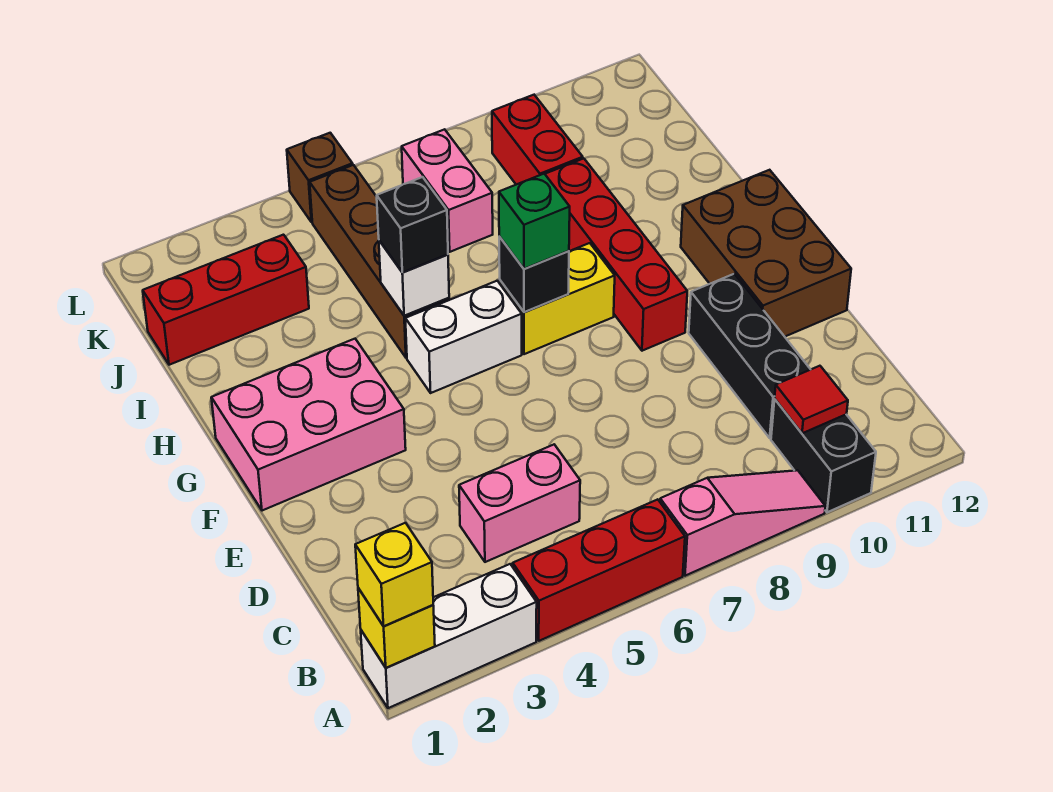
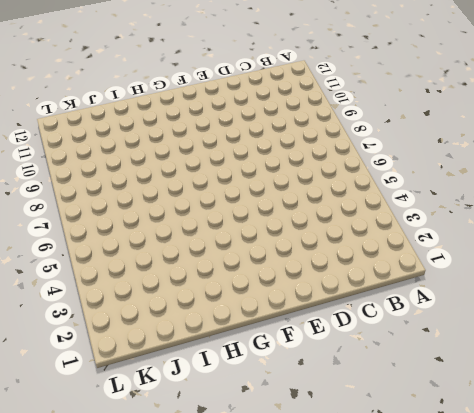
none -> white brick A1:A3 level 1
none -> red brick A4:A6 level 1
none -> pink slope A7:A9 level 1 top 7

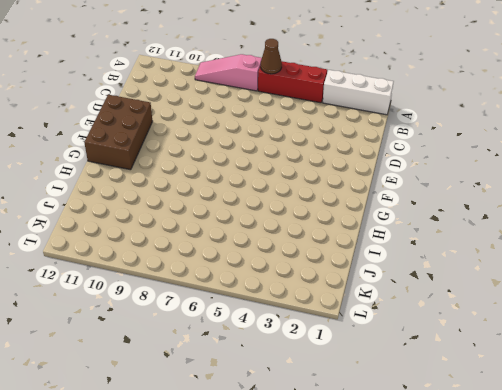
brown cone A6 level 2 -> none
none -> black brick A10:B10 level 1
none -> pink brick C4:C5 level 1
none -> black brick C10:E10 level 1

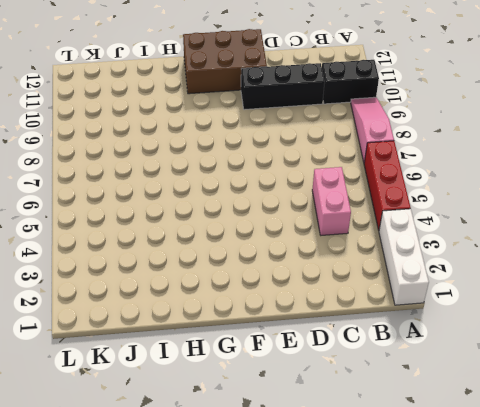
none -> pink brick F1:G3 level 1
none -> red brick F9:I9 level 1
none -> white brick G5:G6 level 1

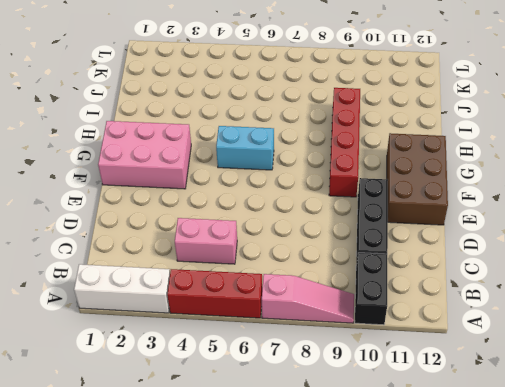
cyan brick G5:G6 level 1 -> white brick G5:G6 level 1
none -> yellow brick G7:G8 level 1
none -> brown brick H5:K5 level 1
none -> red brick J1:J3 level 1

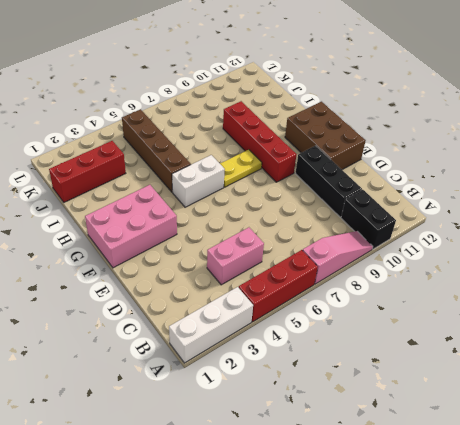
yellow plate G7:G8 level 1 -> yellow brick G7:G8 level 1
none -> pink brick J7:K7 level 1
none -> red brick J9:K9 level 1
none -> brown brick L5 level 1

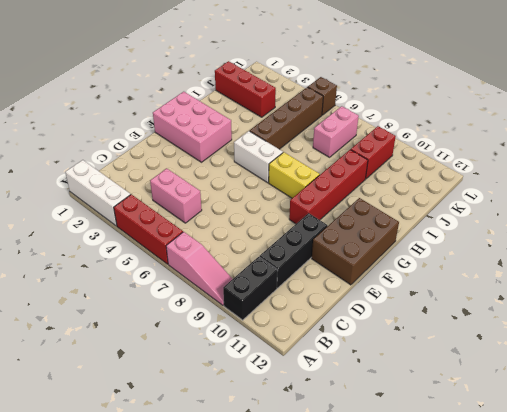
none -> yellow brick A1 level 2
none -> red tile B10 level 2
none -> black brick G7 level 2

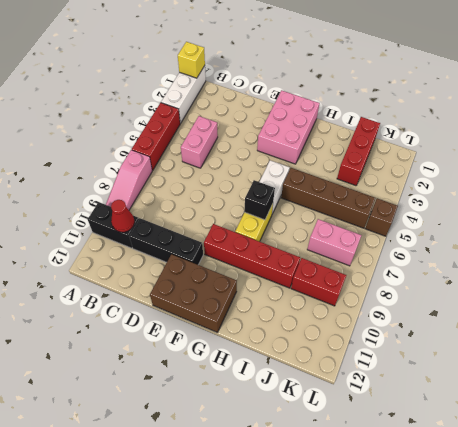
red cone B10 level 2 -> red tile B10 level 2
none -> white brick H5 level 2
none -> yellow brick A1 level 3
none -> green brick G7 level 3

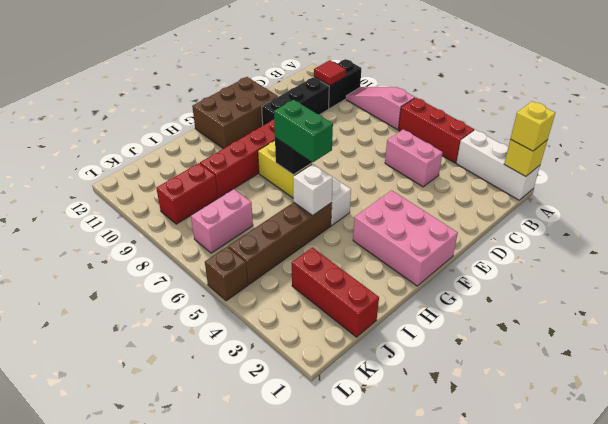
green brick G6:G7 level 3 -> green brick G7 level 3
none -> black brick H5 level 3

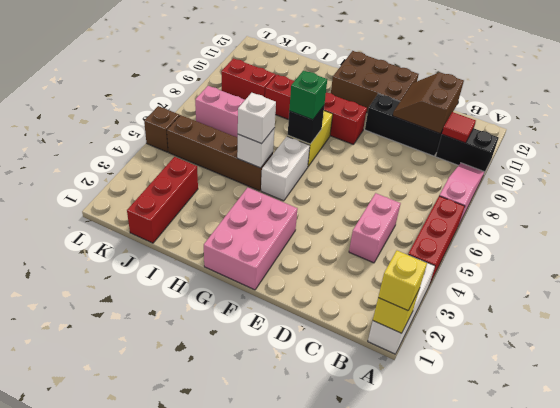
brown slope C10:D11 level 2 top C -> none
white brick H5 level 3 -> black brick H5 level 3

